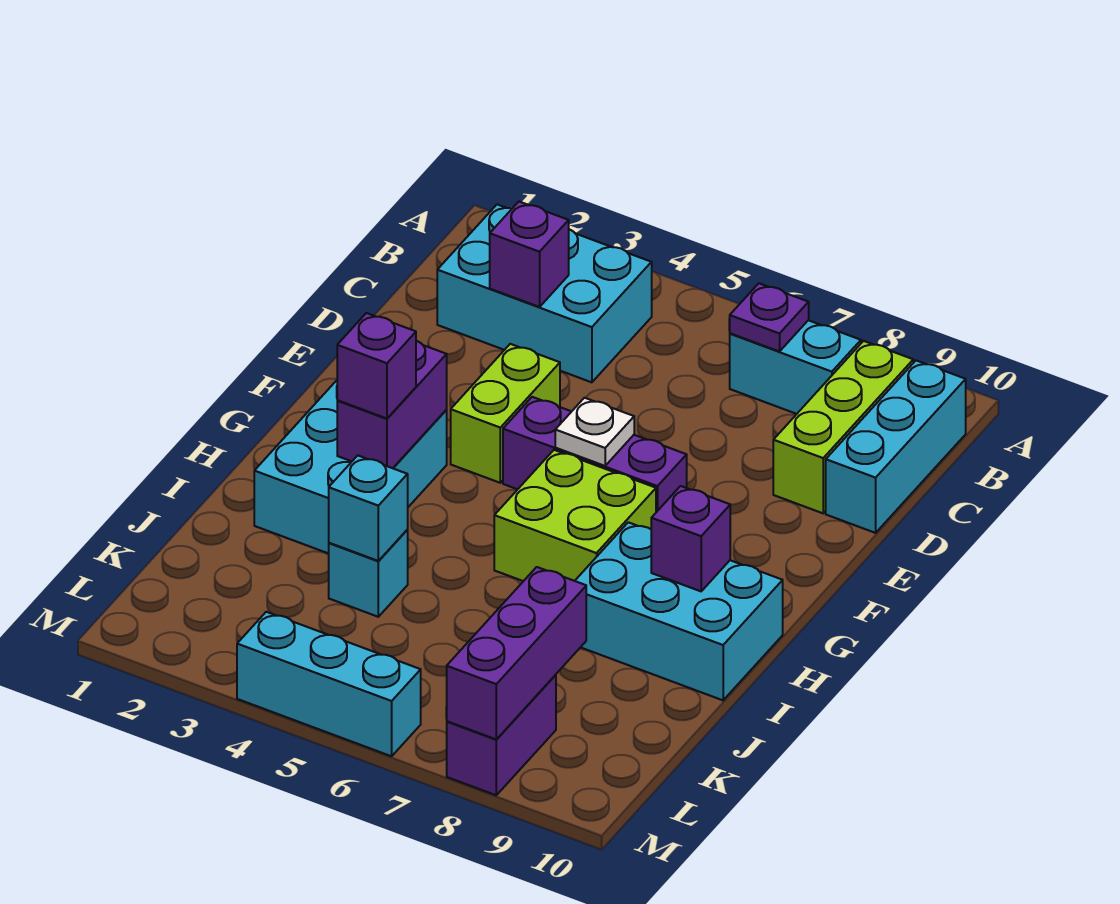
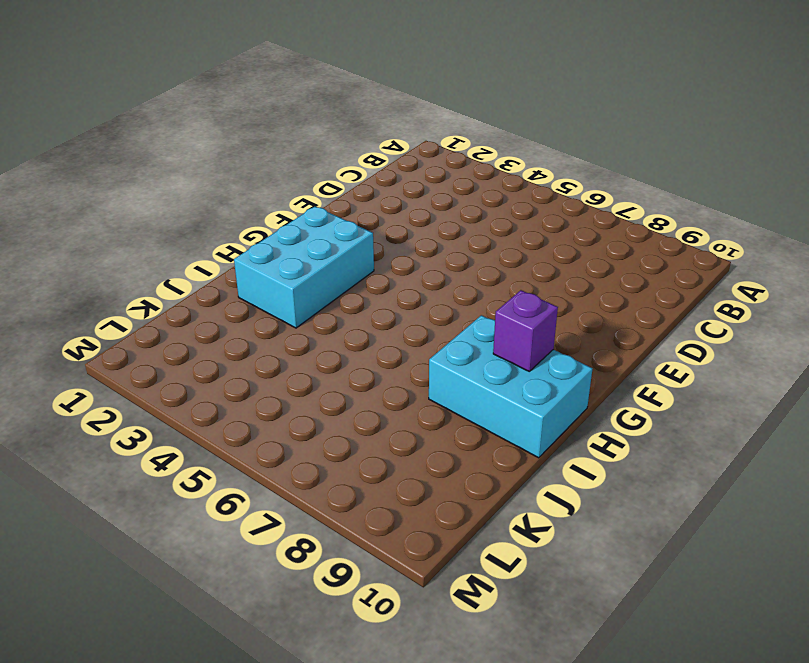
none -> cyan brick B2:C4 level 1
none -> cyan brick B7:B8 level 1
none -> lime brick B9:D9 level 1

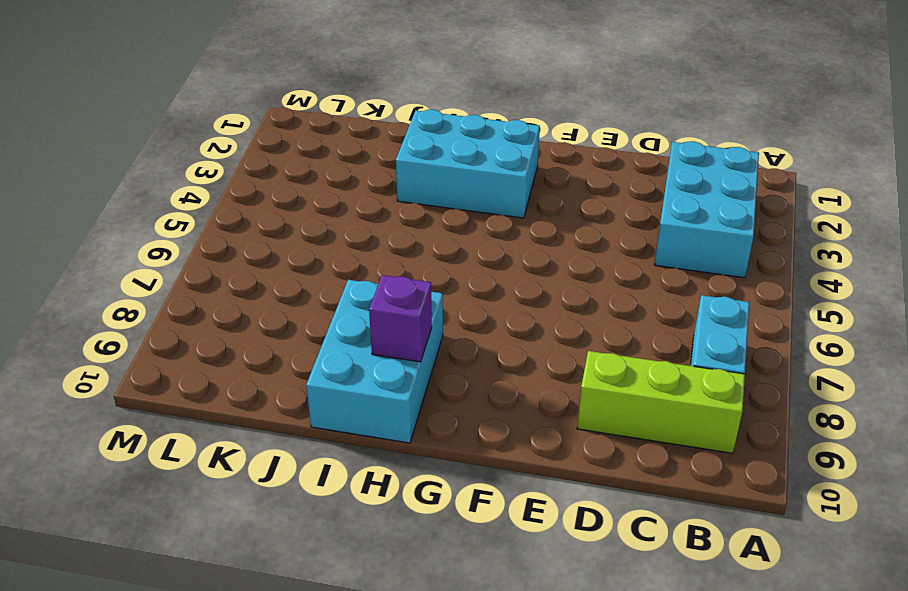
none -> cyan brick B10:D10 level 1
none -> lime brick E4:F4 level 1
none -> purple brick F5:F7 level 1

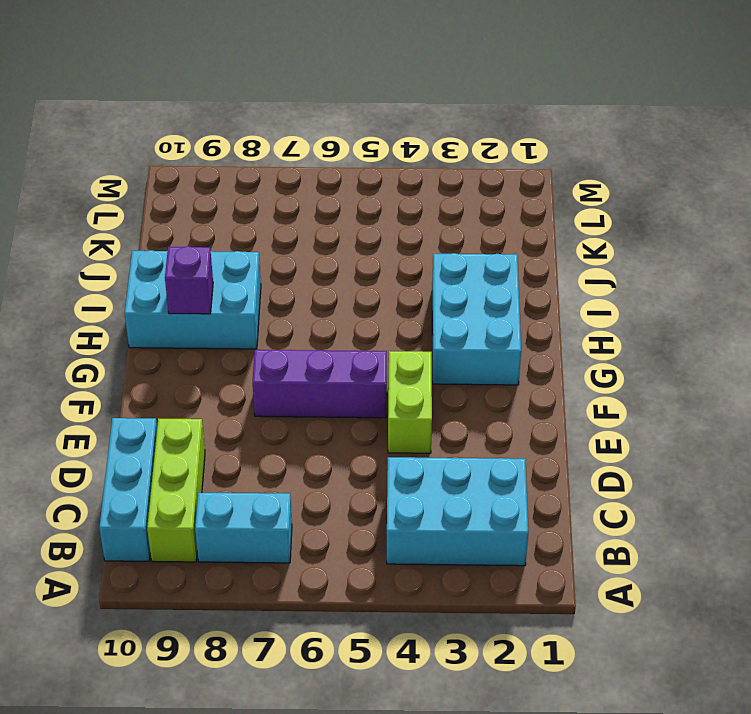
none -> lime brick G6:H7 level 1
none -> cyan brick J4 level 1
none -> purple brick L8:M8 level 1

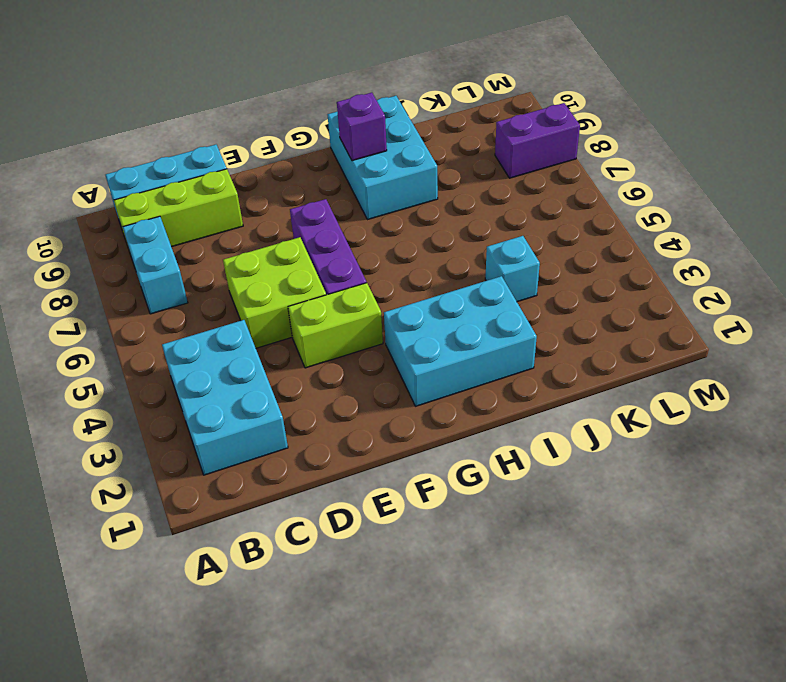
lime brick D5:E6 level 1 -> lime brick G6:H7 level 1
none -> cyan brick M4:M6 level 1
none -> purple plate B7 level 2
none -> purple brick C3 level 2

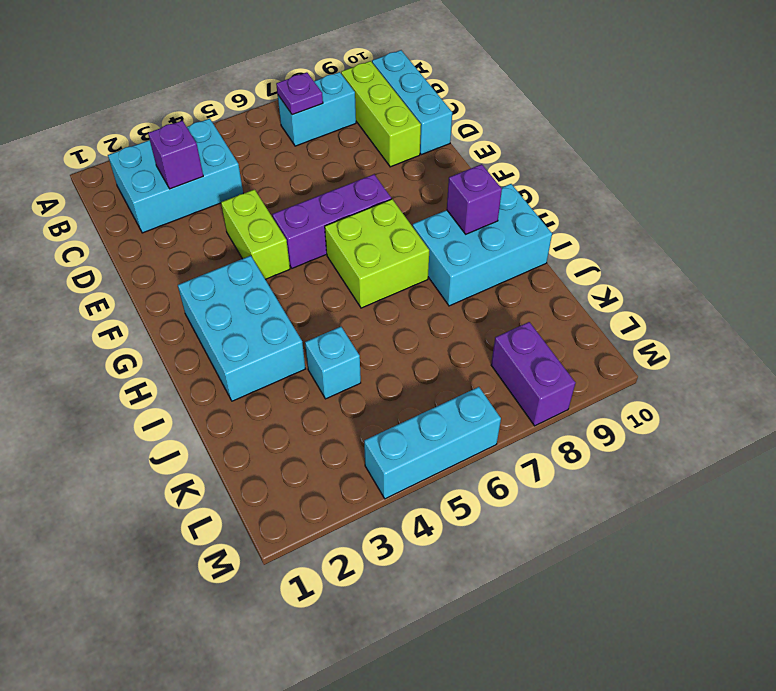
none -> white plate F6 level 2
none -> purple brick G3:H3 level 2
none -> cyan brick J4 level 2

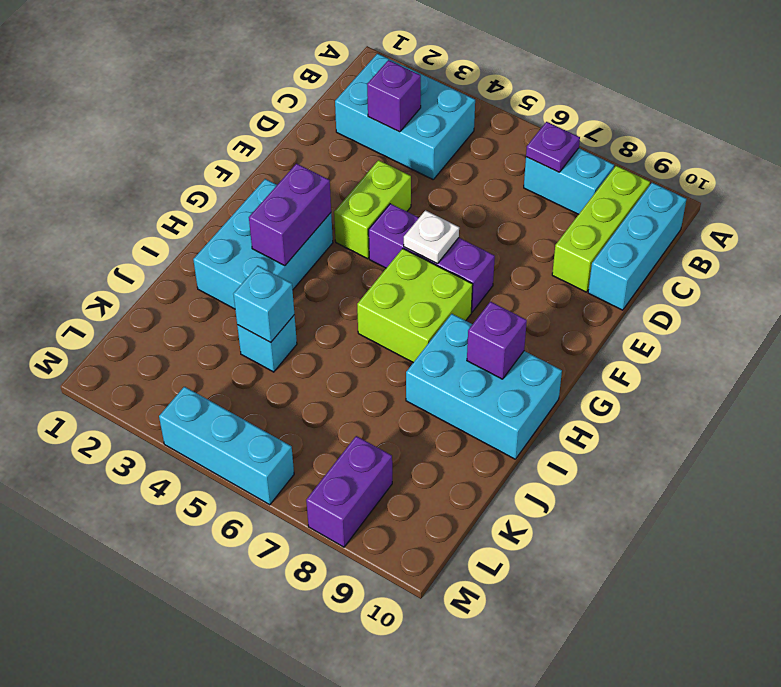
none -> purple brick K8:M8 level 2
none -> purple brick H3 level 3

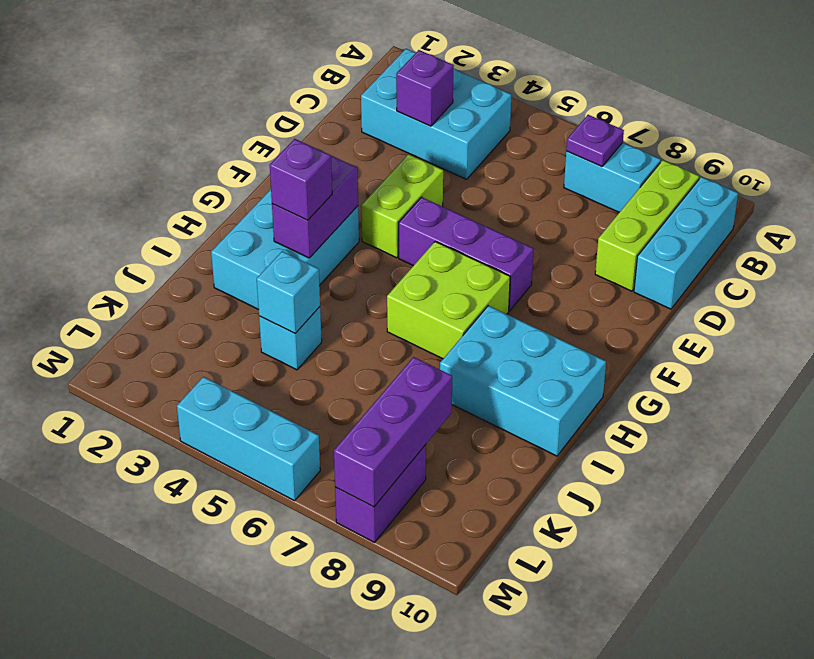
none -> white plate F6 level 2
none -> purple brick H9 level 2

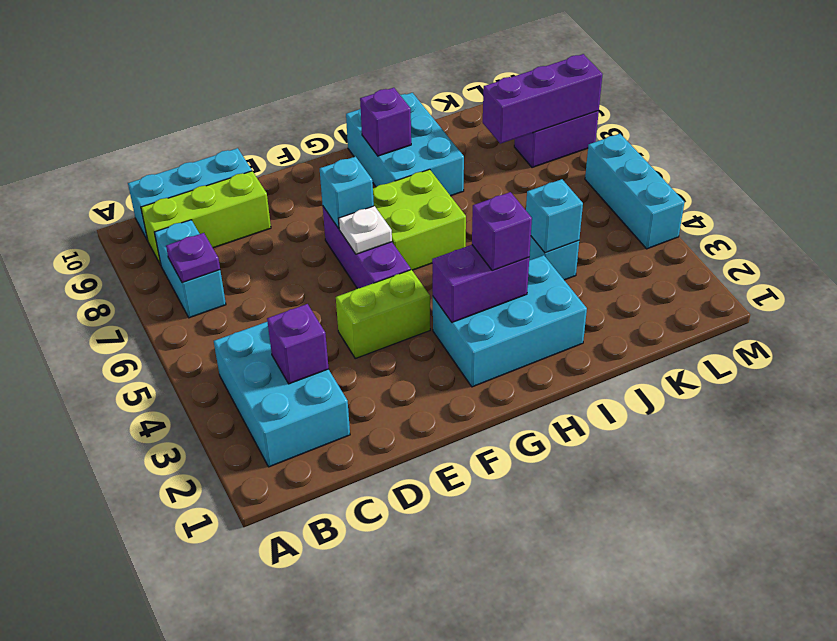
cyan brick F7 level 2 -> none

